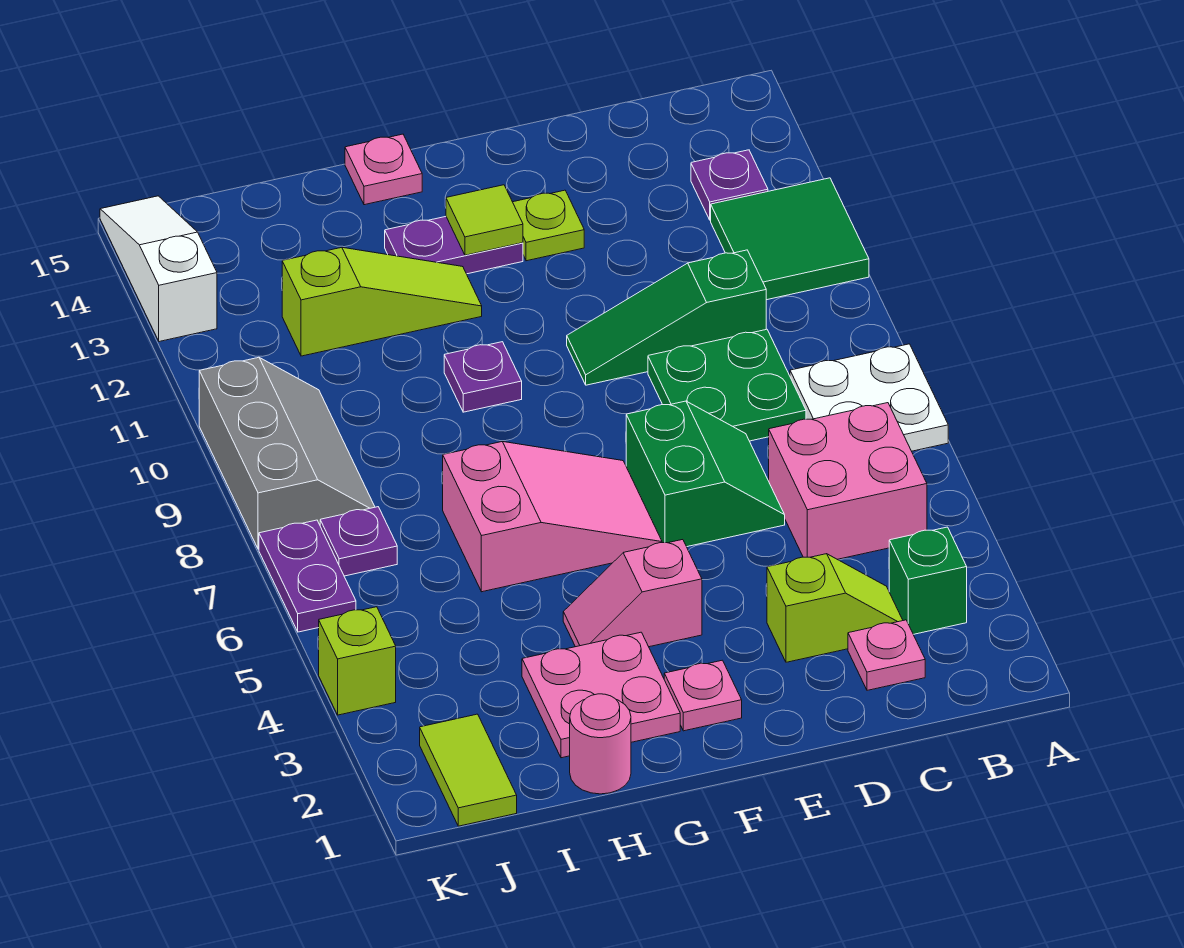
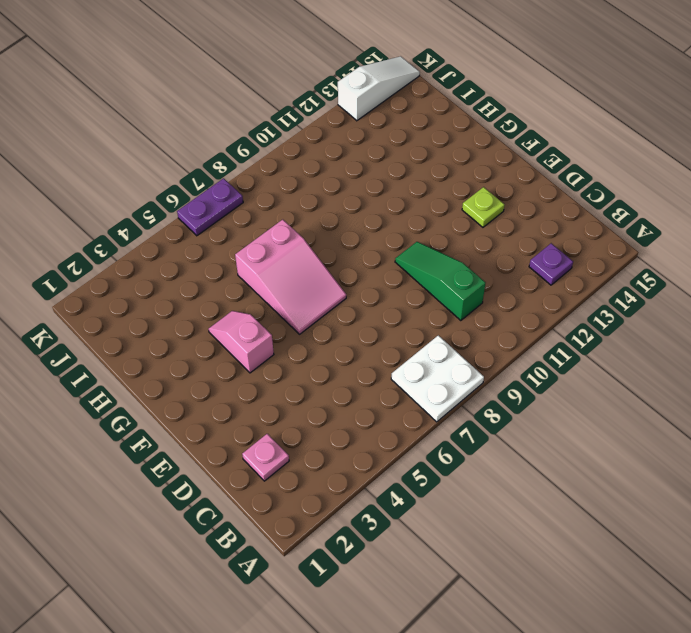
none -> green tile A11:B12 level 1
none -> green brick B3 level 1
none -> pink brick B5:C6 level 1

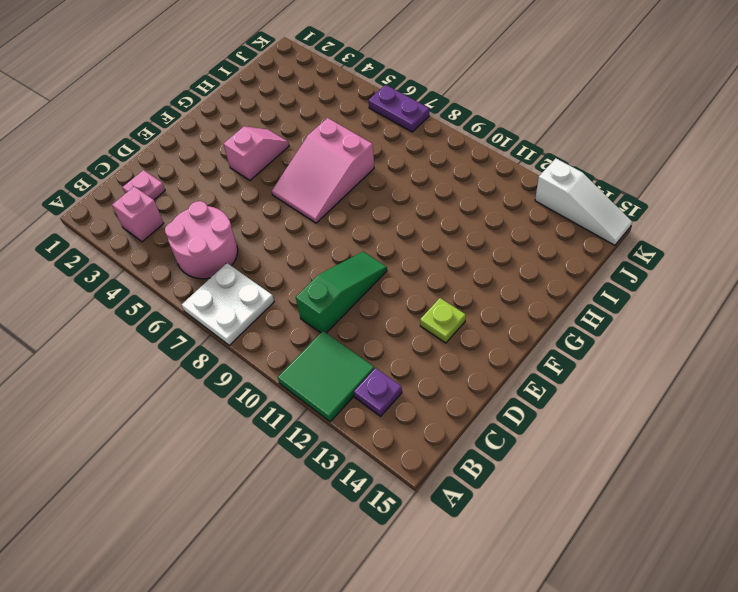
pink brick B3 level 1 -> green brick B3 level 1
pink round brick B5:C6 level 1 -> pink brick B5:C6 level 1
none -> lime slope C3:D3 level 1 top D
none -> green plate C8:D9 level 1
none -> green slope D6:E7 level 1 top E

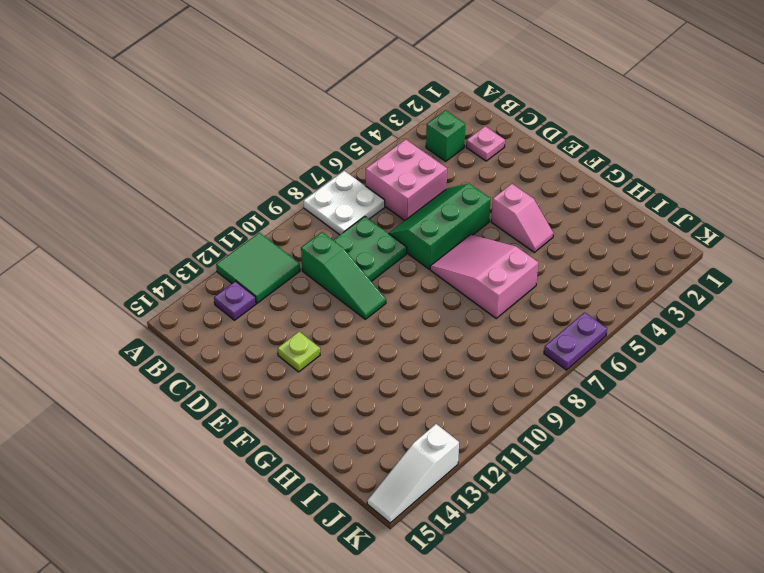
green slope D5:E7 level 1 top E -> green slope D6:E7 level 1 top E
none -> lime slope C3:D3 level 1 top D
none -> pink plate F2 level 1
none -> purple plate F13:G13 level 1

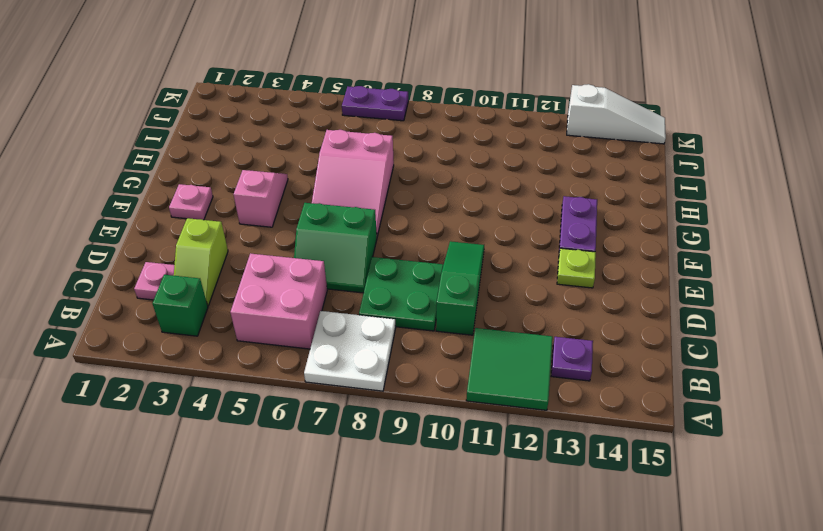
none -> pink plate G2:H3 level 1
none -> purple plate G10 level 1
none -> lime slope G12:I12 level 1 top I

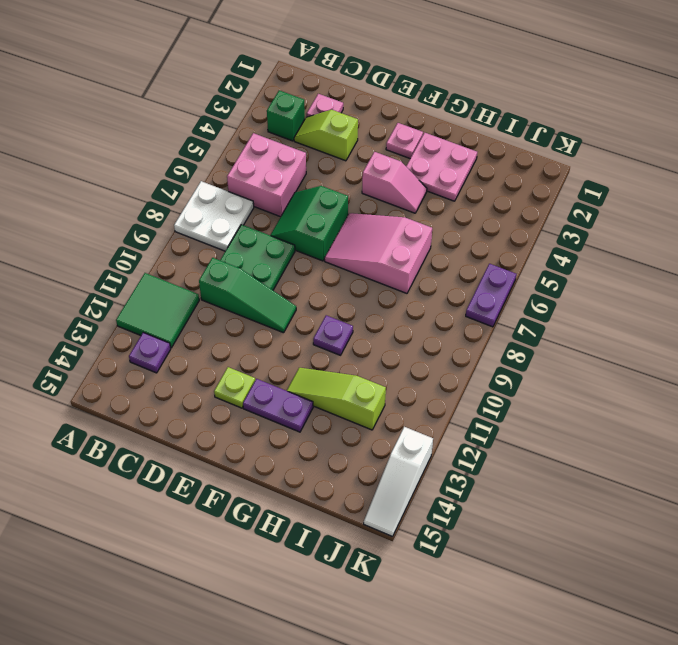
none -> pink plate G15 level 1
none -> pink round brick H1 level 1
none -> lime tile J1:J2 level 1

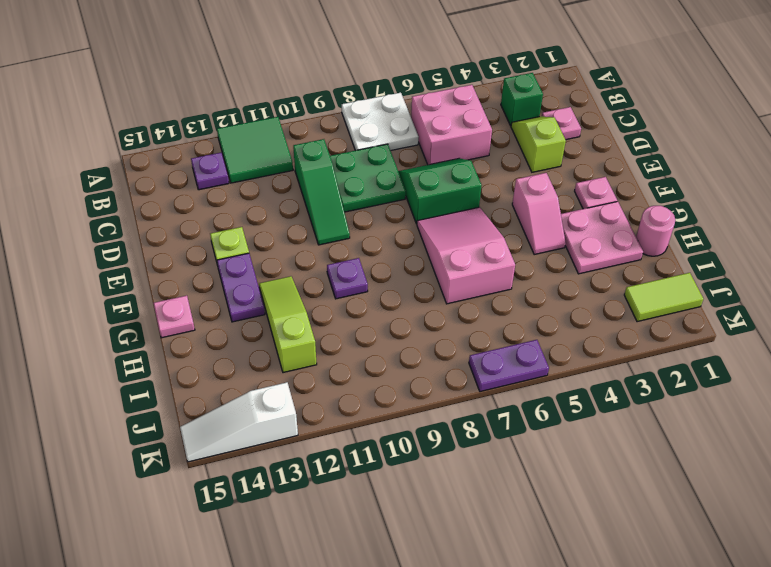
none -> purple plate J7 level 1
none -> grey slope J8:K10 level 1 top K
none -> lime brick K4 level 1

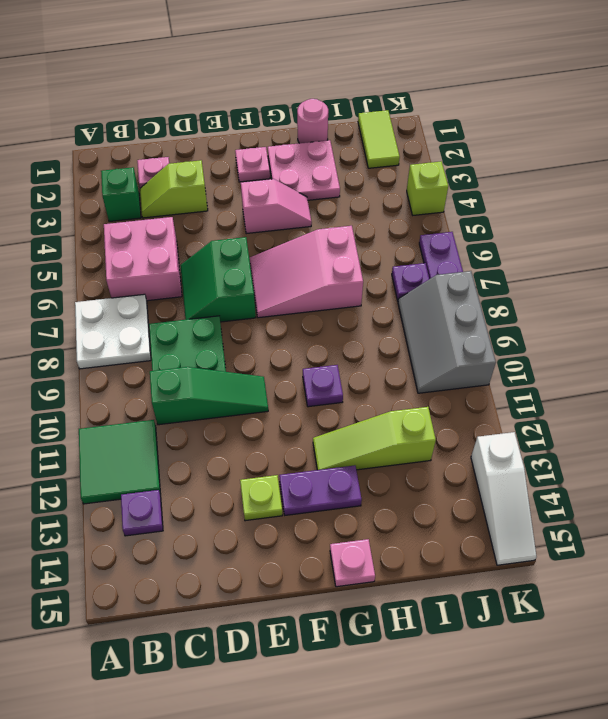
none -> lime tile F13 level 2

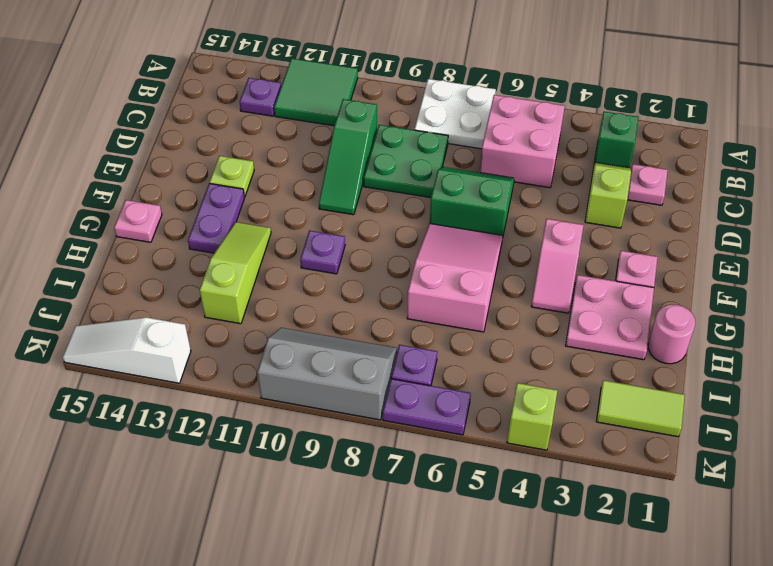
none -> lime tile F13 level 2

